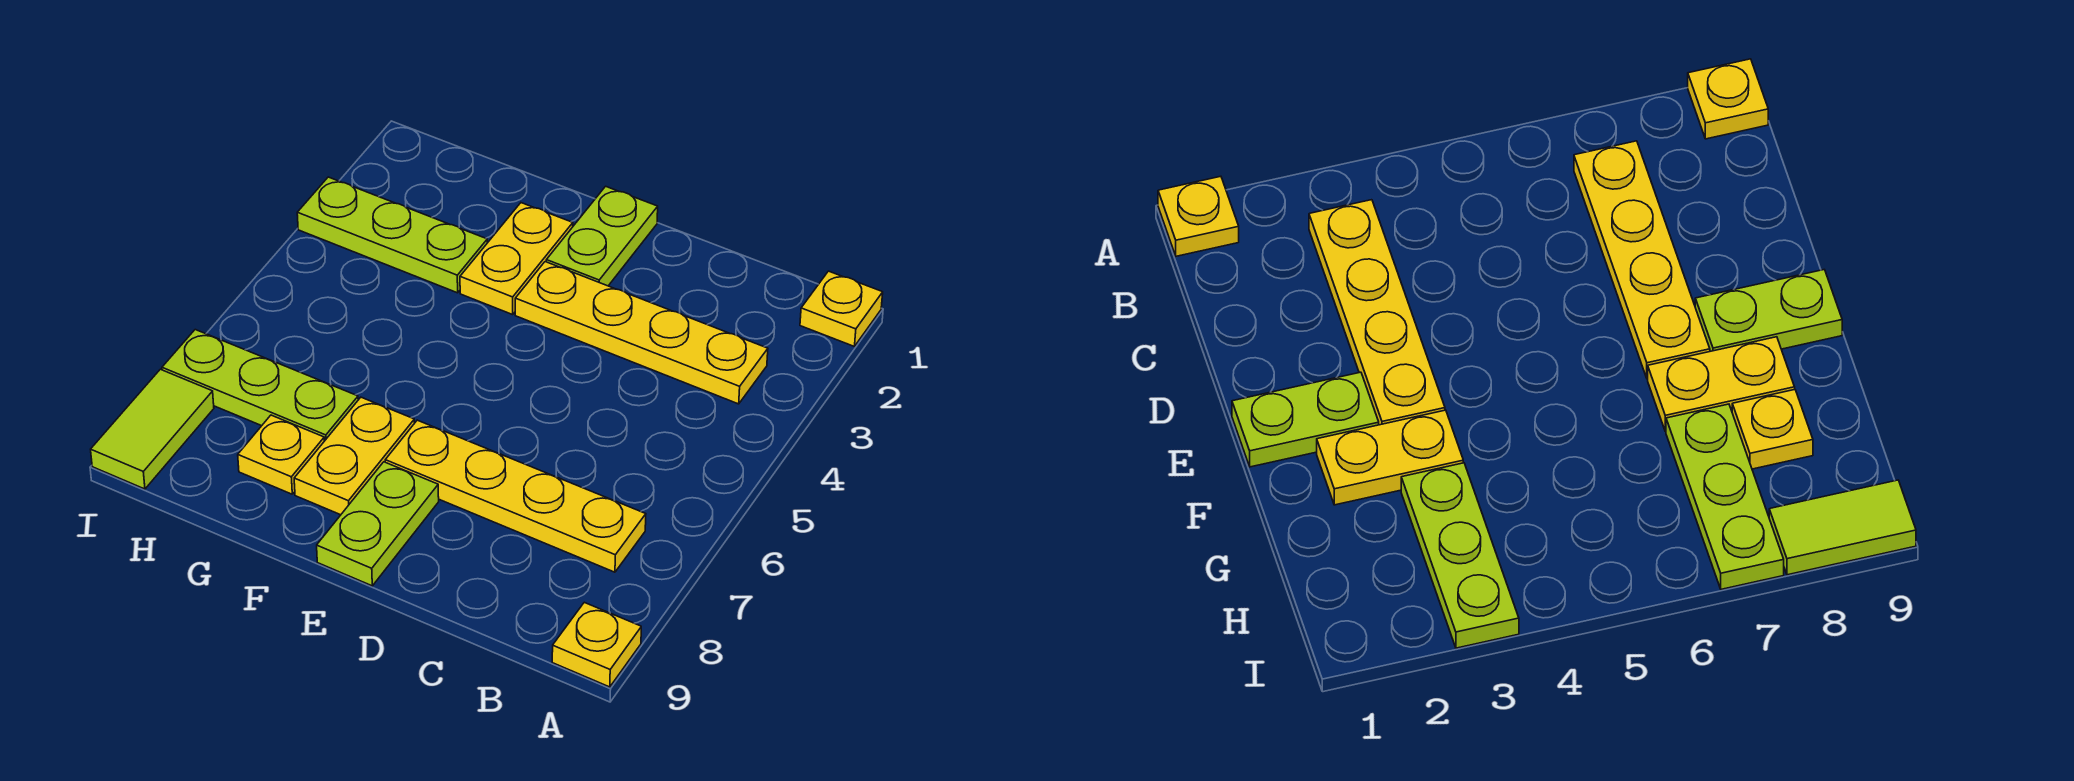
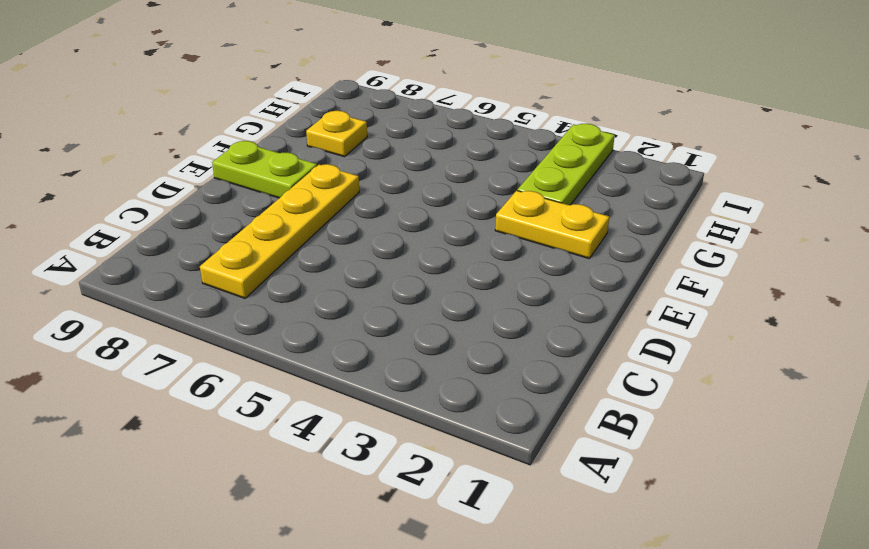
none -> yellow plate A1 level 1
none -> yellow plate A9 level 1
none -> yellow plate B3:E3 level 1

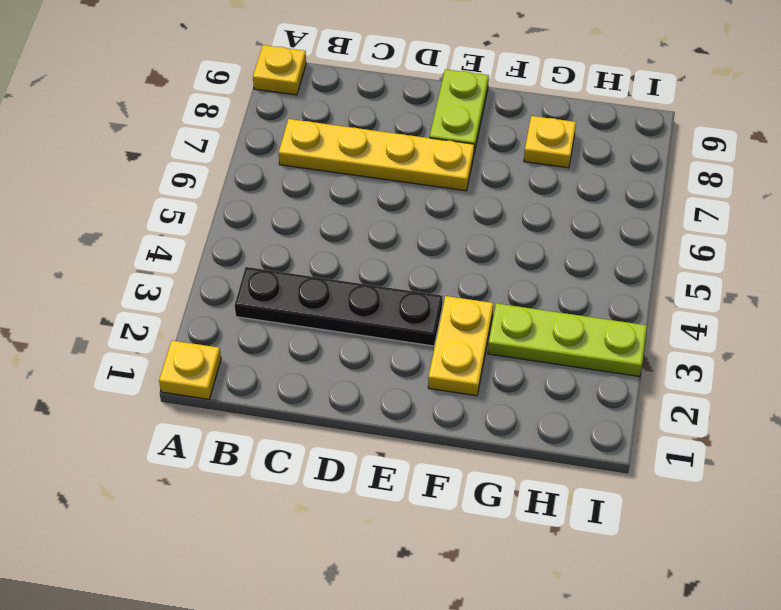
black plate B3:E3 level 1 -> yellow plate B3:E3 level 1
none -> lime plate E1:E2 level 1
none -> yellow plate F7:F8 level 1
none -> lime plate G7:I7 level 1

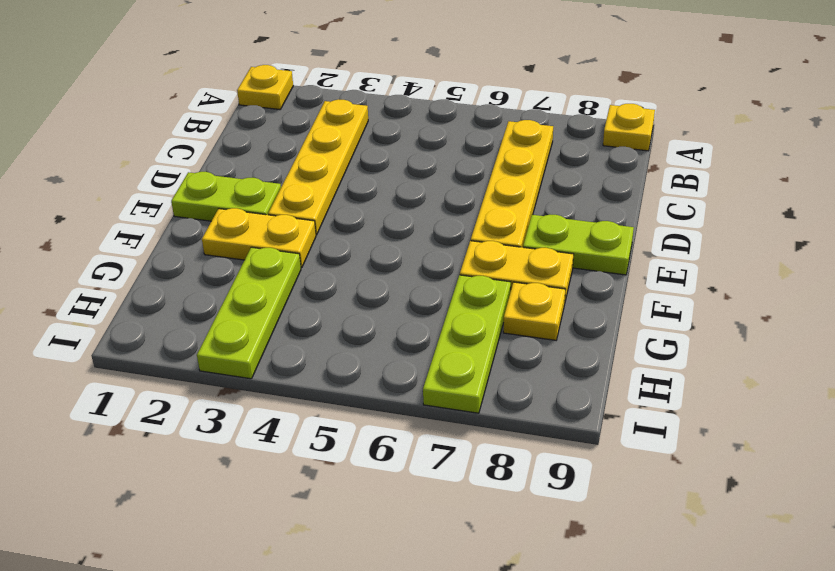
none -> lime tile I8:I9 level 1

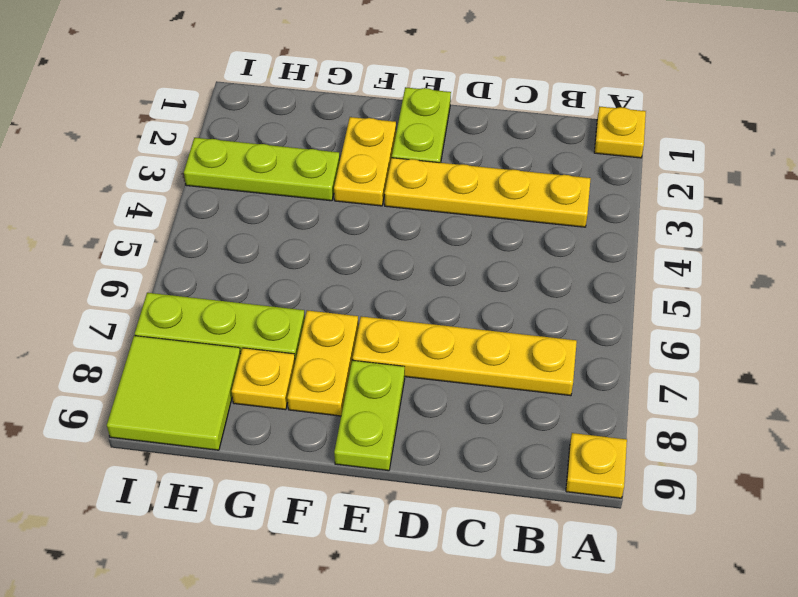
lime tile H8:I9 level 1 -> lime tile I8:I9 level 1

